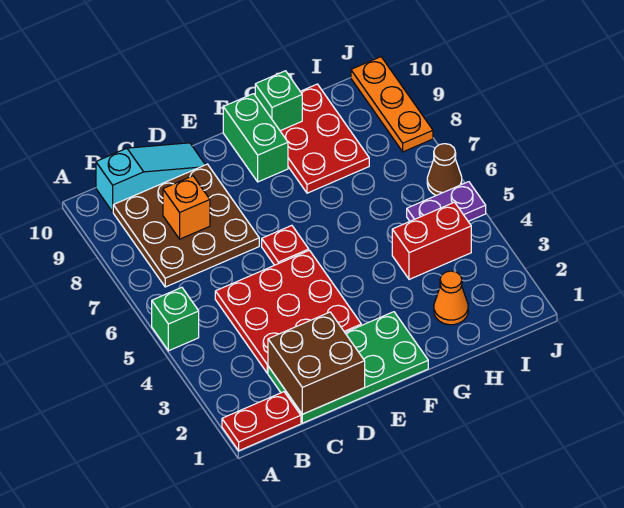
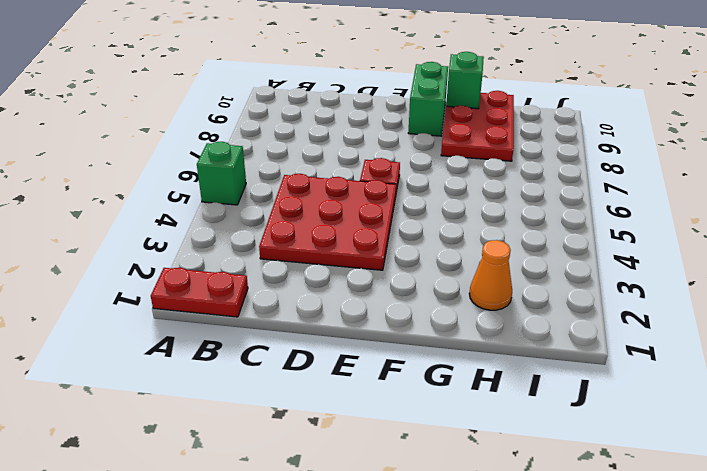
none -> brown plate B7:D9 level 1
none -> cyan slope B10:D10 level 1 top B
none -> green plate C1:F2 level 1

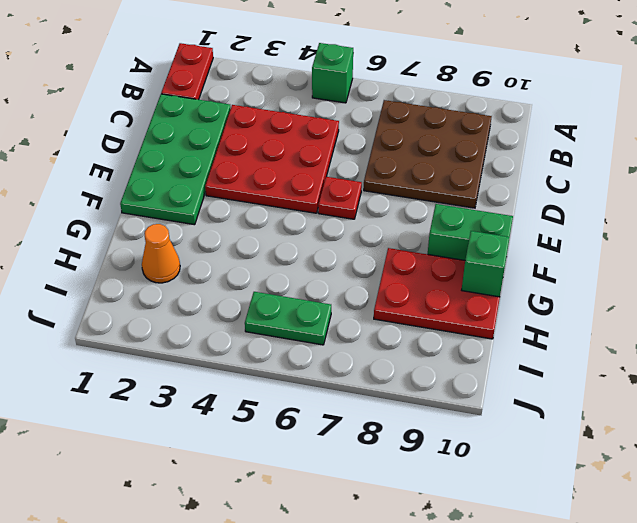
green plate I5:I6 level 1 -> purple plate I5:J5 level 1
none -> cyan slope B10:D10 level 1 top B
none -> red brick H4:I4 level 1
none -> brown cone J6 level 1

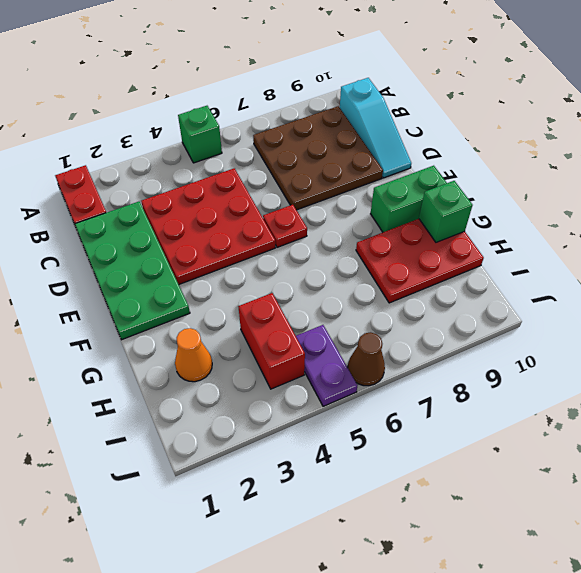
none -> orange plate J8:J10 level 1
none -> brown brick C1:D2 level 2
none -> orange brick C8 level 2

